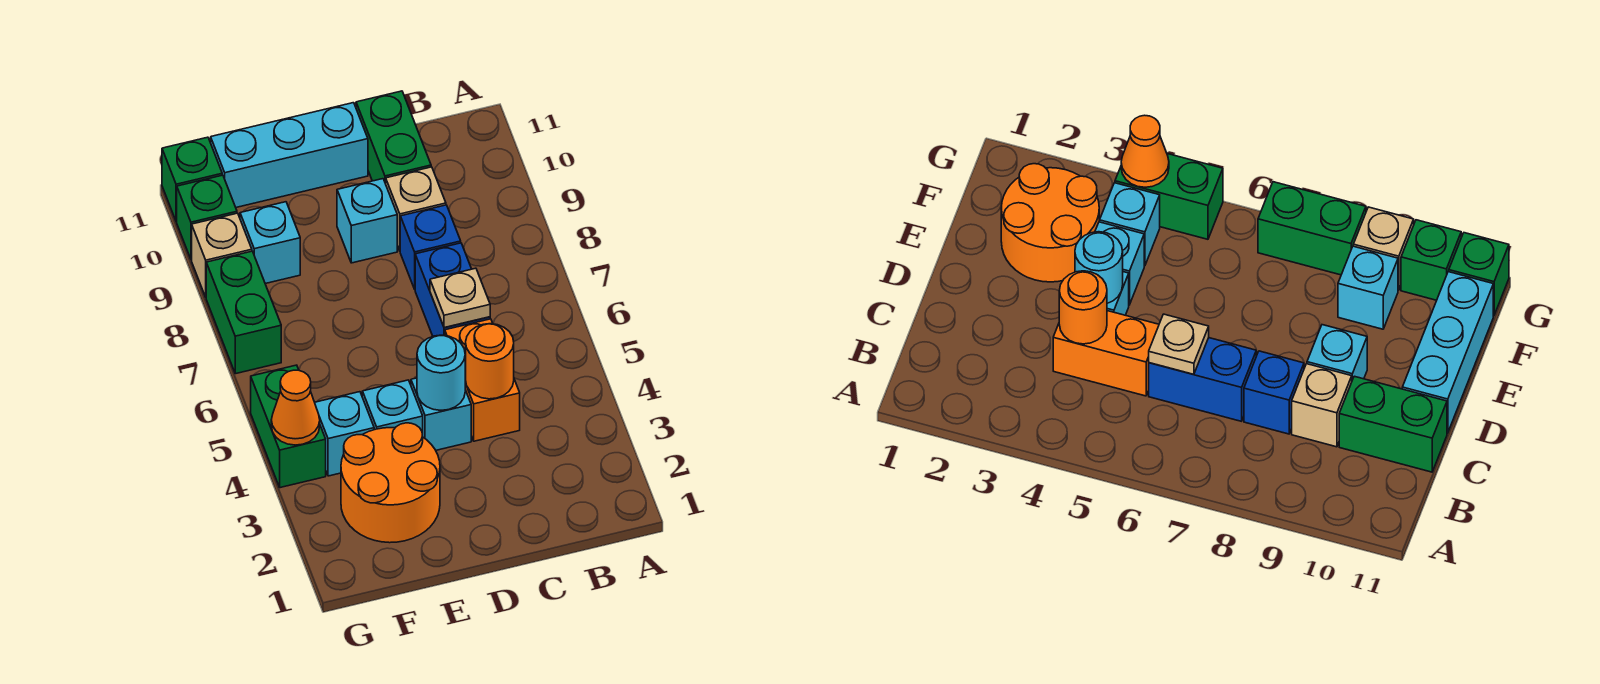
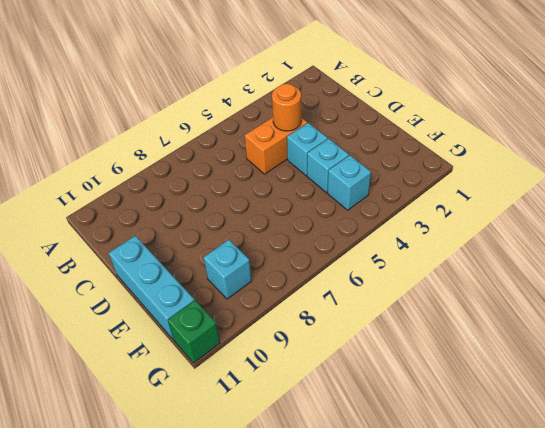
none -> blue brick C6:C7 level 1
none -> blue brick C8 level 1
none -> tan brick C9 level 1

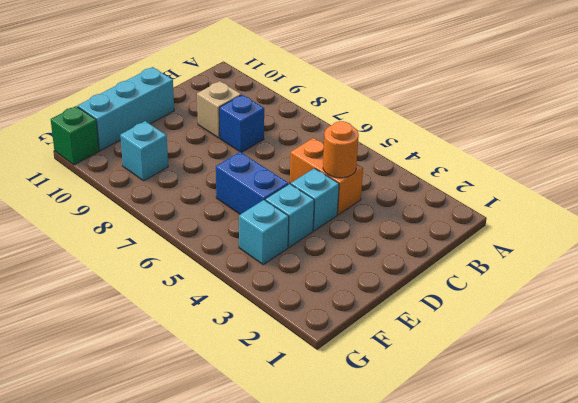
blue brick E5:E6 level 1 -> blue brick C6:C7 level 1
none -> green brick C10:C11 level 1
none -> cyan brick D9 level 1
none -> orange round brick E2:F3 level 1

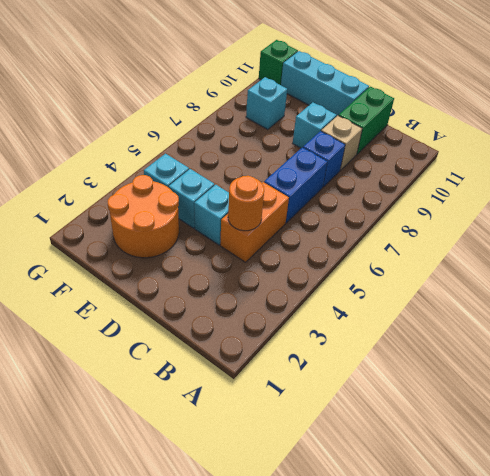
none -> green brick G4:G5 level 1
none -> green brick G7:G8 level 1
none -> tan brick G9 level 1

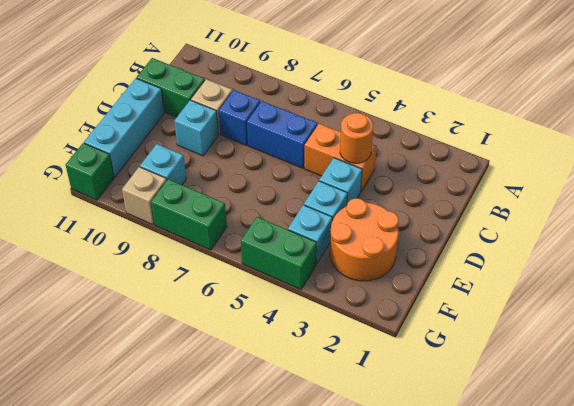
none -> green brick G10 level 1
none -> tan plate C6 level 2
none -> cyan round brick D4 level 2

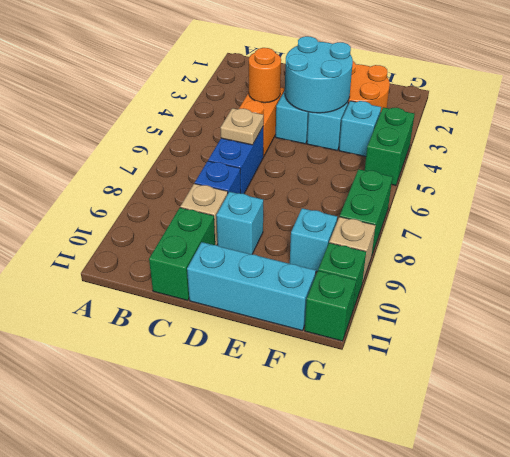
cyan round brick D3:E4 level 2 -> cyan round brick D4 level 2
none -> orange cone G4 level 2

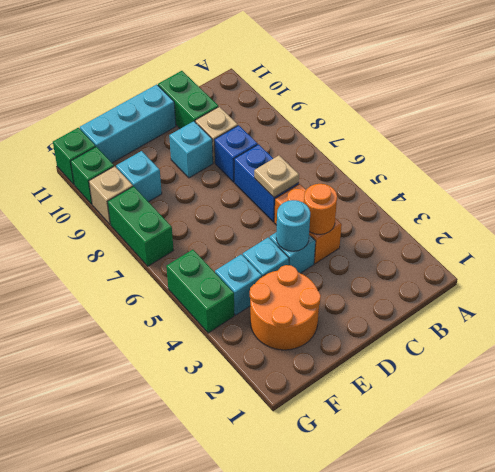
none -> orange cone G4 level 2

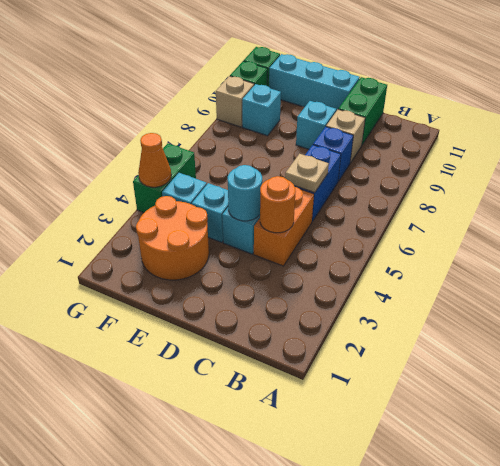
none -> green brick G7:G8 level 1

